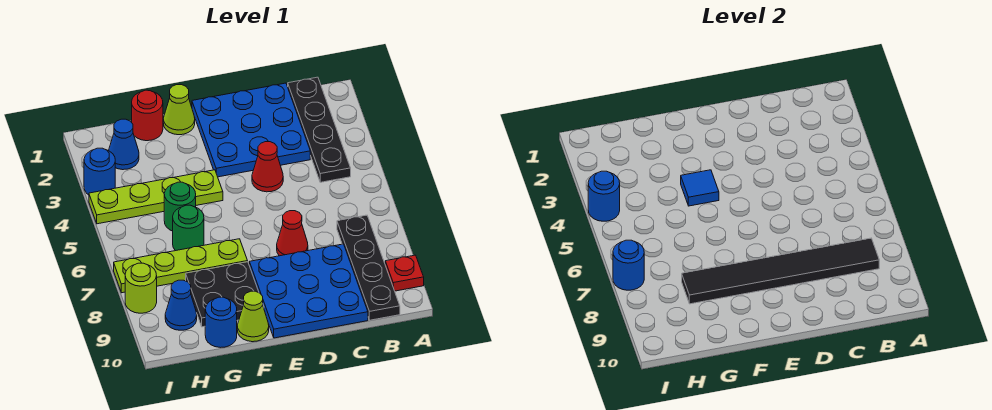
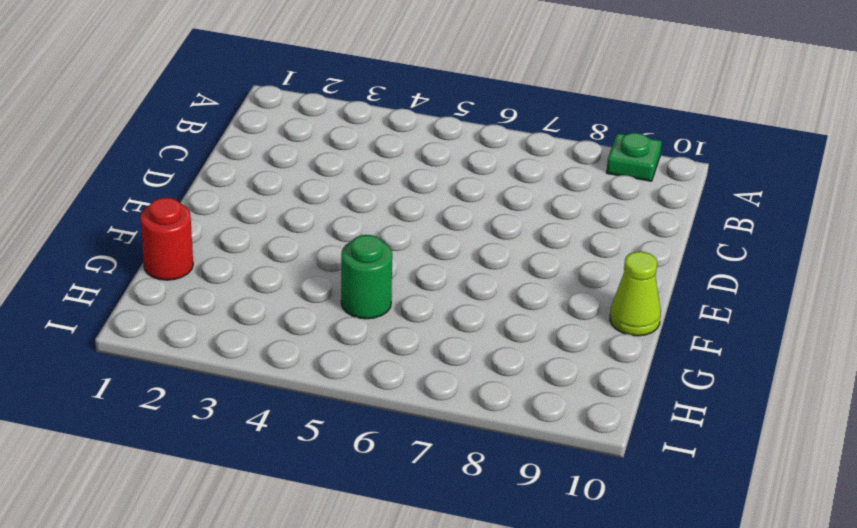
green plate A9 level 1 -> red plate A9 level 1
none -> black plate B1:B4 level 1
none -> black plate B7:B10 level 1
none -> blue plate C1:E3 level 1

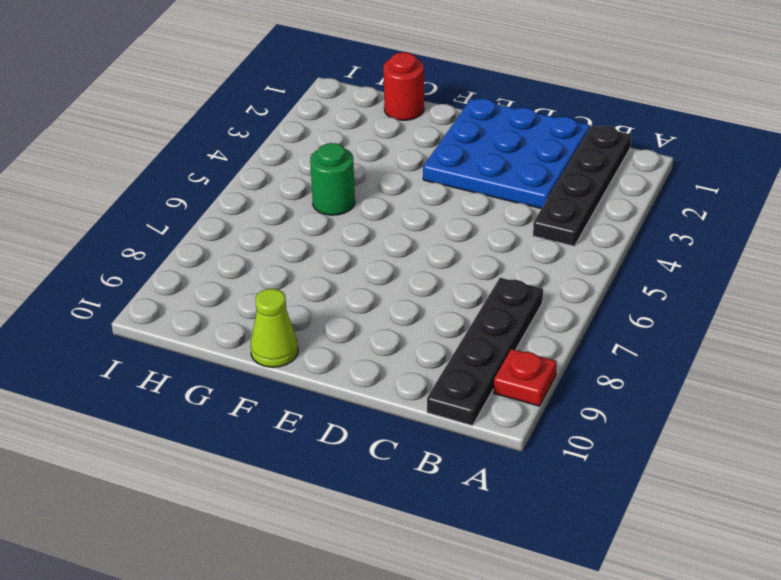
none -> blue plate C8:E10 level 1
none -> red cone D4 level 1
none -> red cone D7 level 1

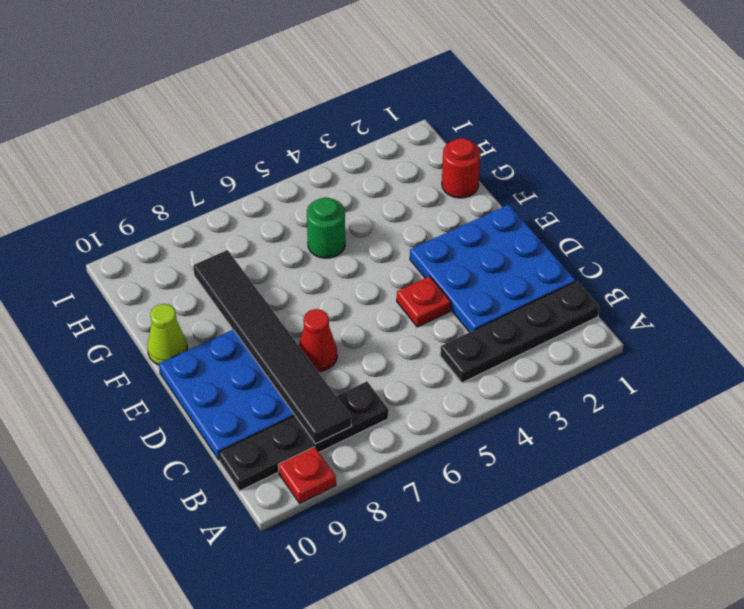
red plate D4 level 1 -> red cone D4 level 1
none -> lime cone F1 level 1
none -> lime plate F4:I4 level 1
none -> lime plate F7:I7 level 1

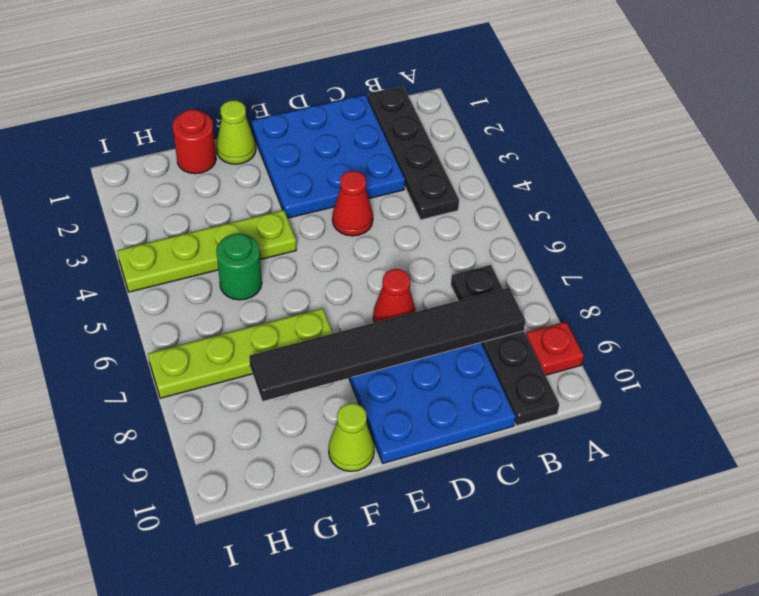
none -> black plate F8:G9 level 1
none -> green round brick G6 level 1
none -> blue round brick G10 level 1

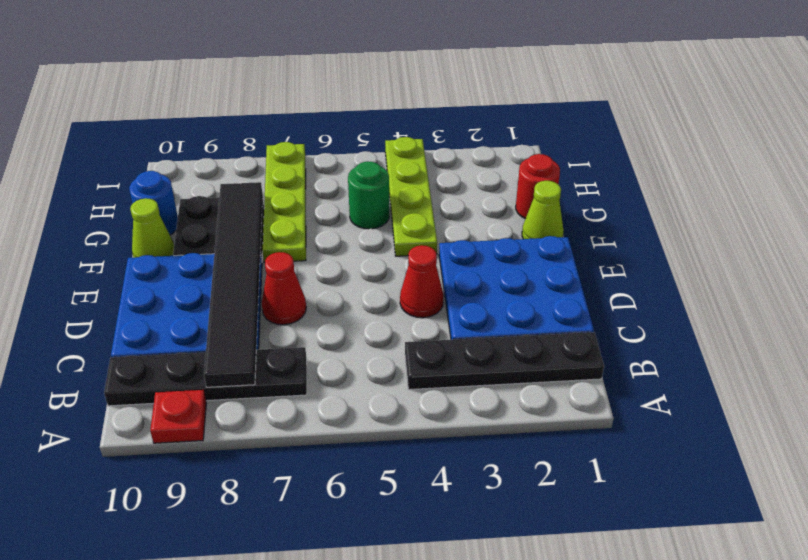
none -> green round brick G6 level 1
none -> blue cone H2 level 1
none -> blue cone H9 level 1

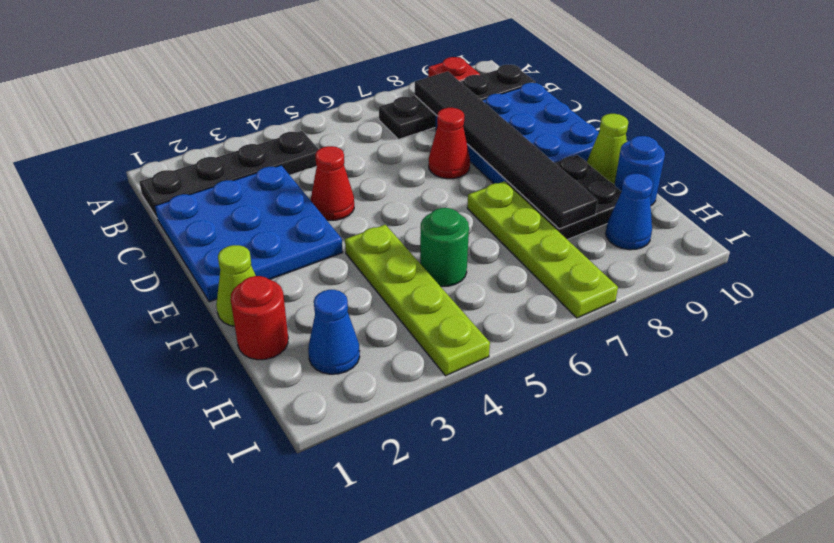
none -> green round brick G6 level 1
none -> blue round brick I3 level 1
none -> lime round brick I8 level 1

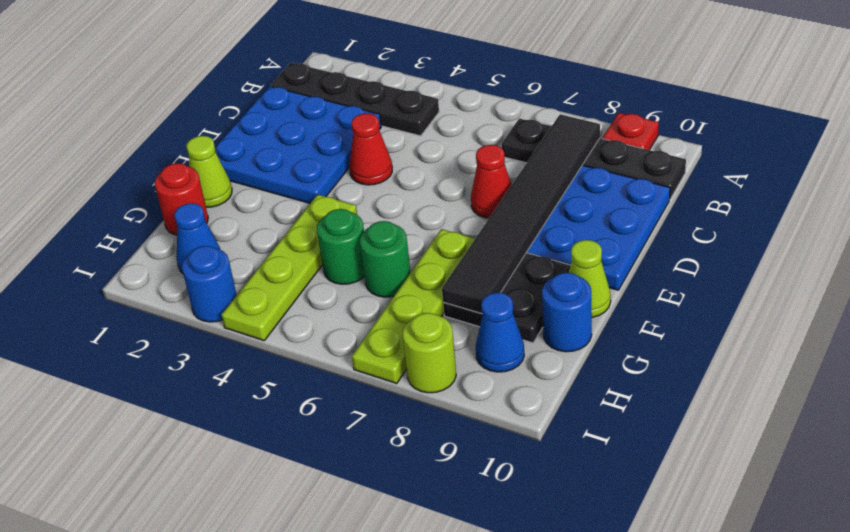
none -> blue tile F4 level 2
none -> blue round brick I4 level 2
none -> blue round brick I7 level 2

